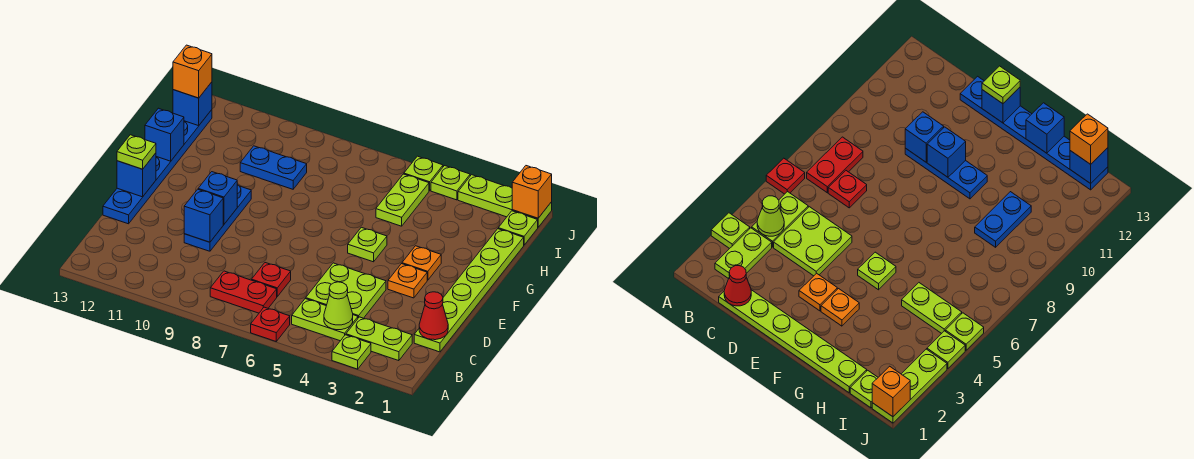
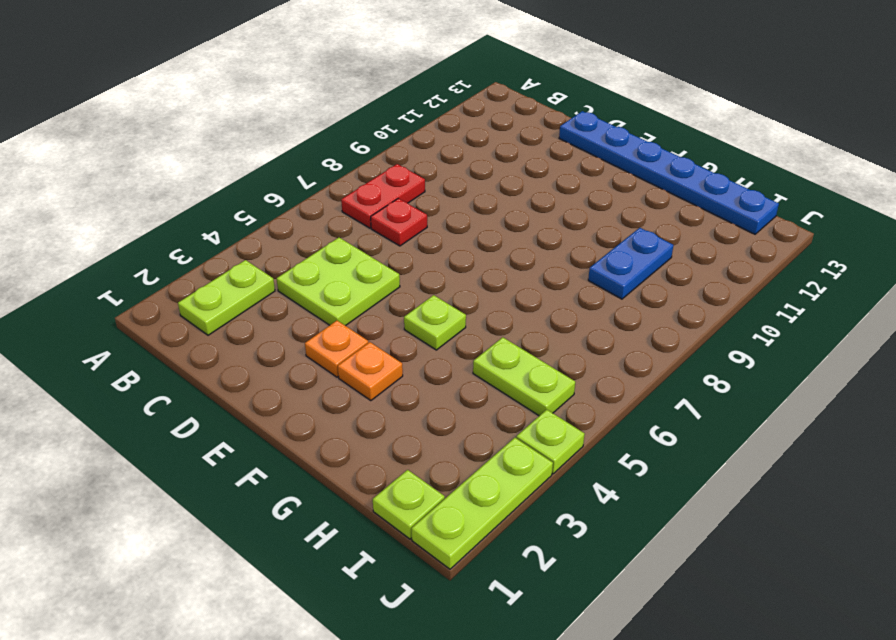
none -> lime plate A3 level 1
none -> red plate A6 level 1
none -> lime plate B4:B5 level 1

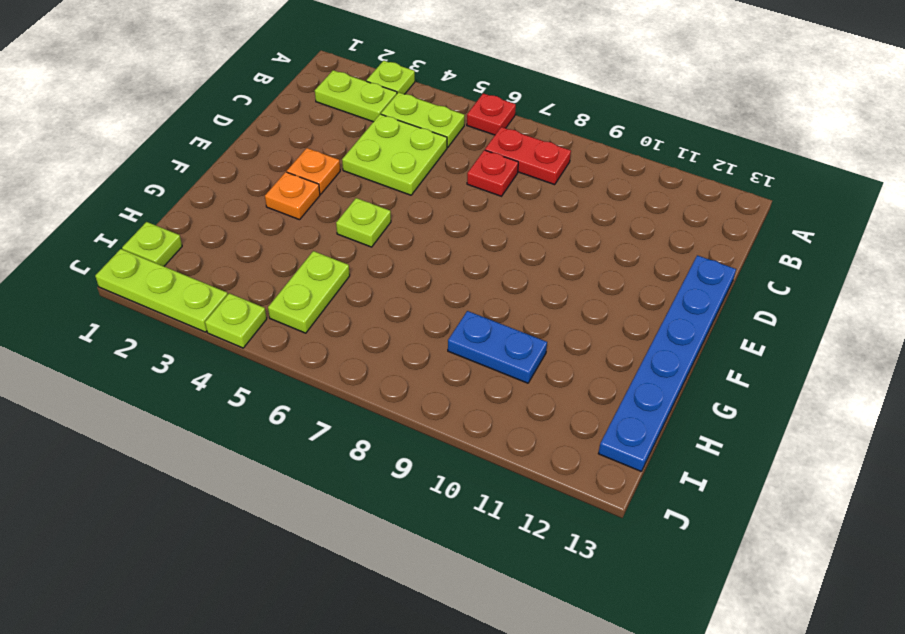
none -> lime plate C1:H1 level 1
none -> blue plate D10:F10 level 1
none -> lime plate J5 level 1

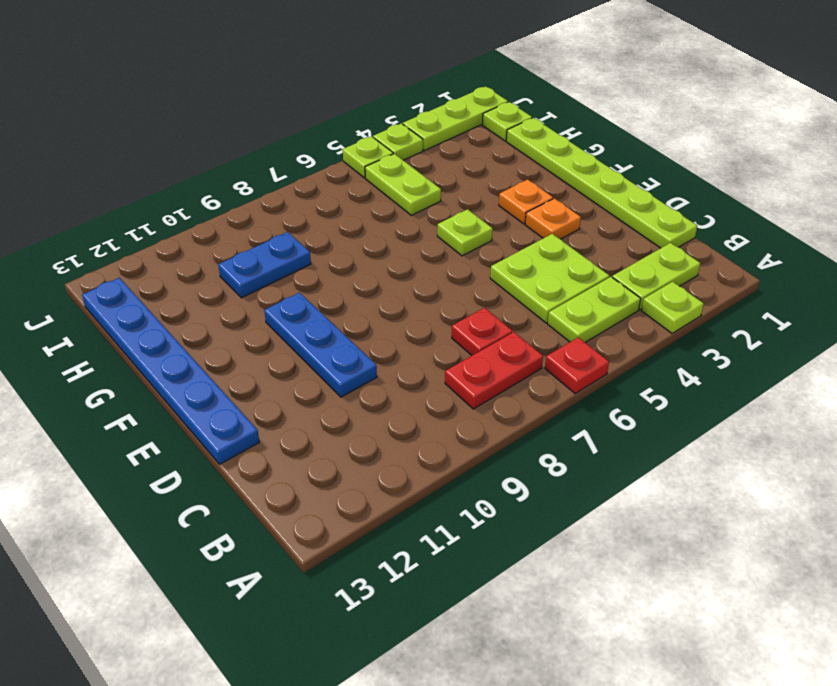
none -> lime cone B4 level 2
none -> red cone C1 level 2
none -> blue brick D10 level 2

